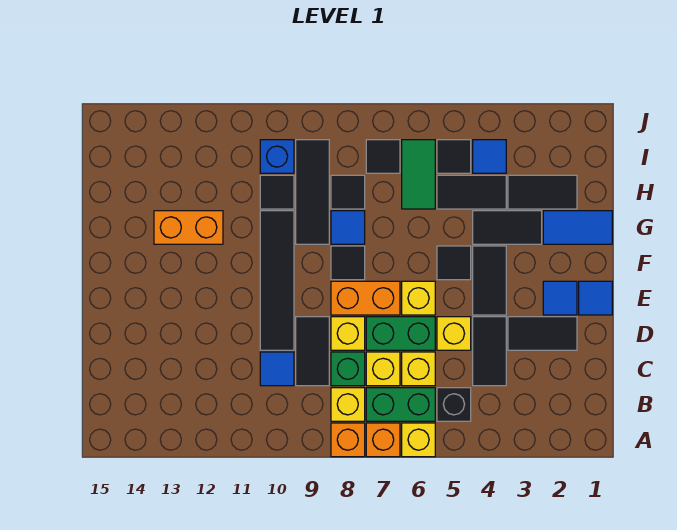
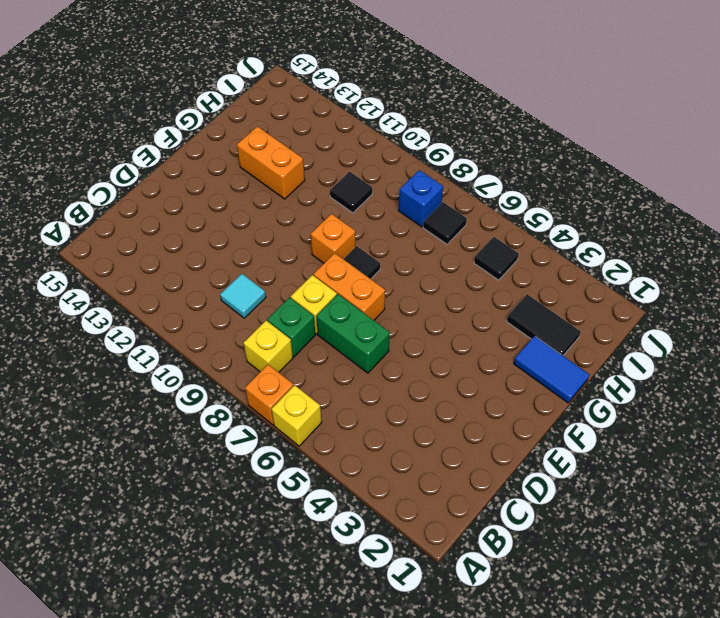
cyan tile C10 level 1 -> blue tile C10 level 1
orange brick F9 level 1 -> orange brick A8 level 1
blue brick I8 level 1 -> blue brick I10 level 1
none -> black brick B5 level 1
none -> green brick B6:B7 level 1
none -> black tile C4:D4 level 1
none -> yellow brick C6 level 1

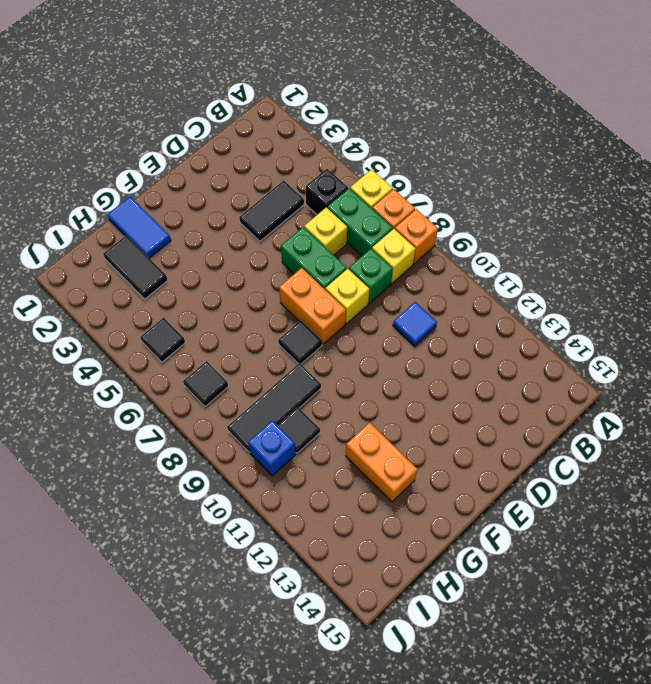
none -> yellow brick C7 level 1
none -> black tile C9:D9 level 1
none -> black tile D2:D3 level 1
none -> yellow brick D5 level 1

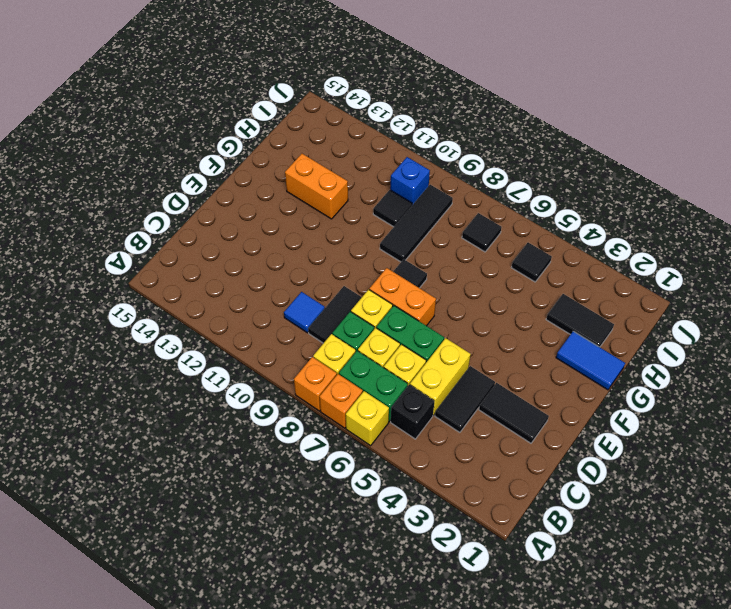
yellow brick C5:D5 level 1 -> yellow brick D5 level 1
none -> black tile D10:G10 level 1
none -> blue tile E1 level 1
none -> blue tile E2 level 1
none -> black tile E4:F4 level 1

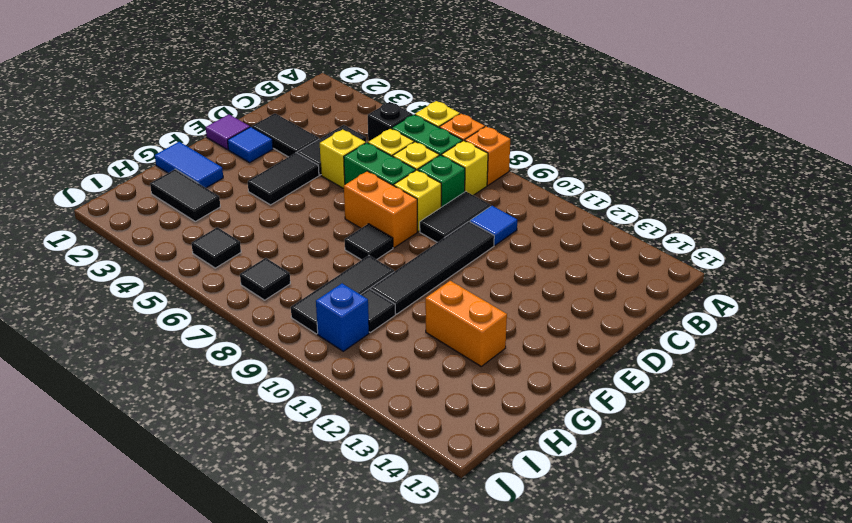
purple tile E1 level 1 -> blue tile E1 level 1
none -> yellow brick E6 level 1
none -> black tile F5 level 1
none -> black tile G3:G4 level 1
none -> blue tile G8 level 1

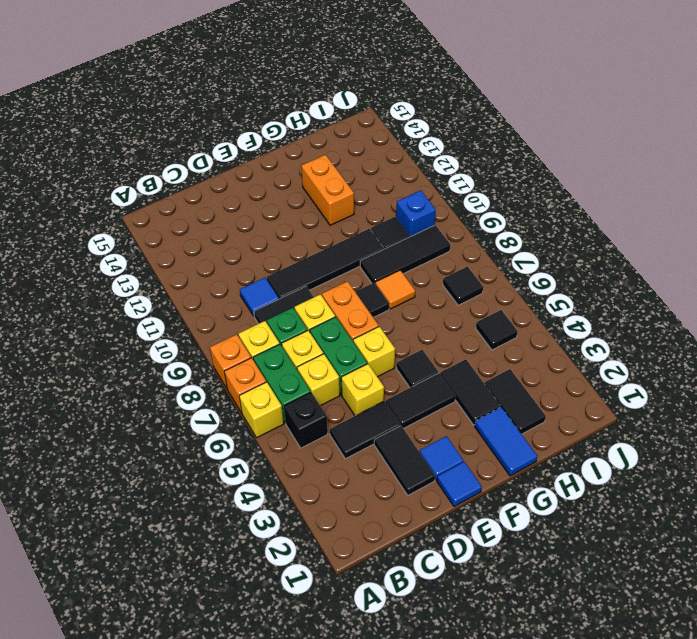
orange tile G8 level 1 -> blue tile G8 level 1
none -> black tile H4:H5 level 1
none -> green tile H6:I6 level 1
none -> black tile H8 level 1
none -> blue tile I4 level 1

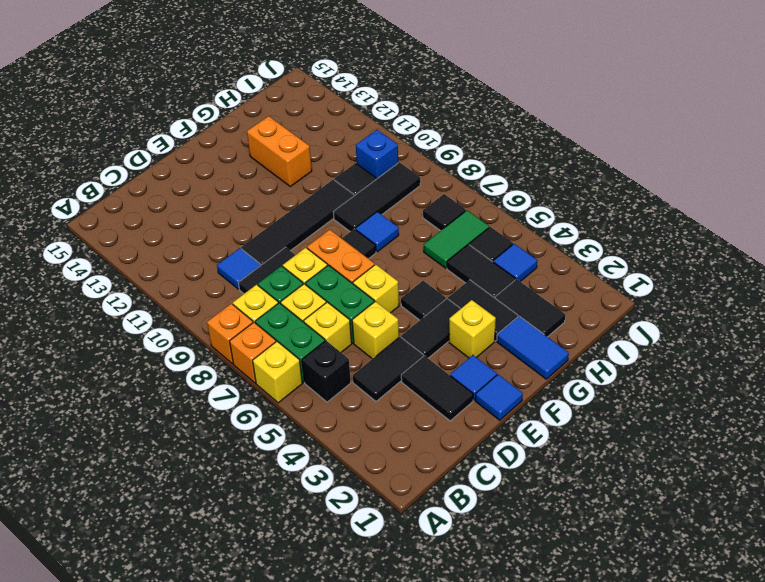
yellow brick F3 level 1 -> none
none -> black tile H8 level 1

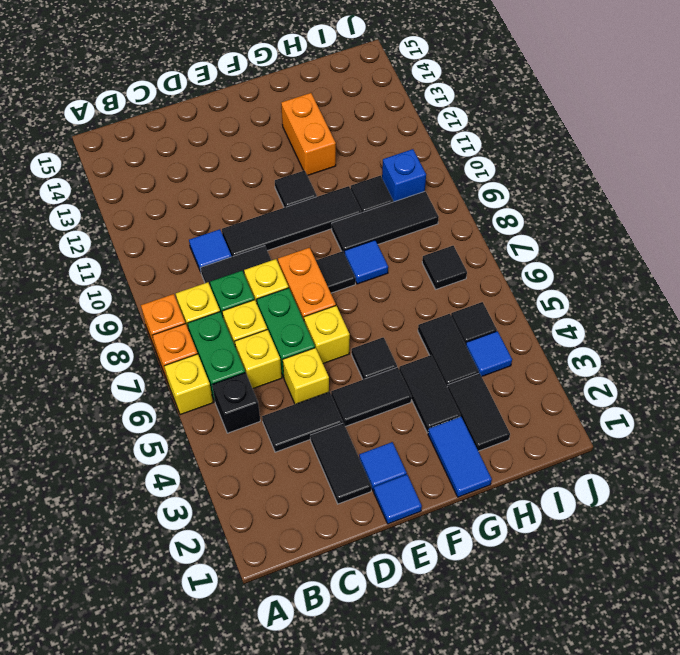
black tile F11 level 1 -> black tile H8 level 1
none -> green tile H6:I6 level 1

